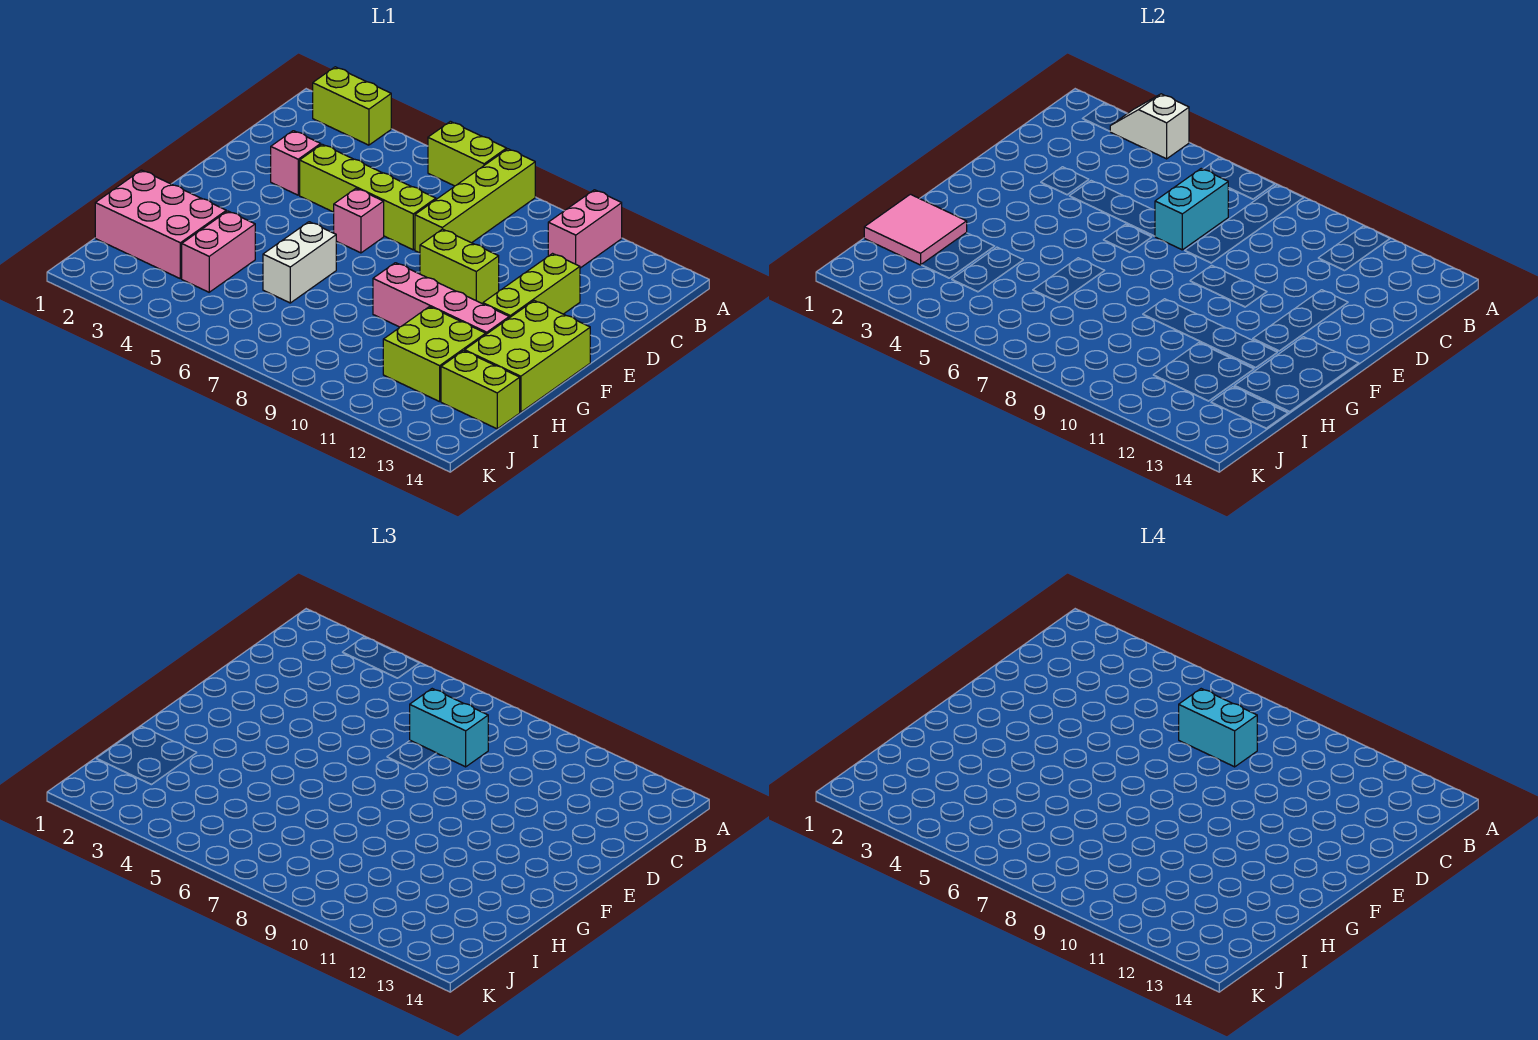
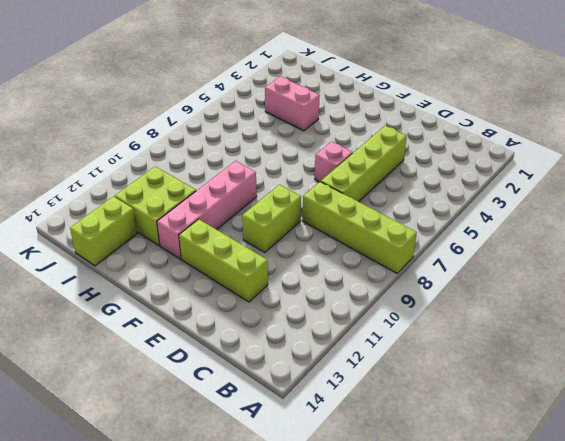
none -> lime brick A2:A3 level 1
none -> lime brick A6:A7 level 1
none -> pink brick A11:B11 level 1

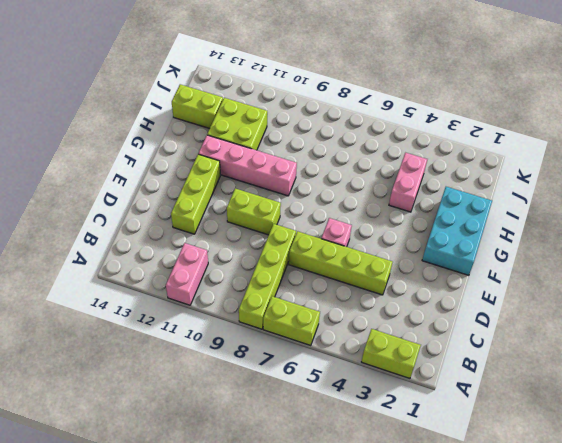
cyan brick F1:H2 level 1 -> pink brick H1:I3 level 1
none -> pink brick D3 level 1
none -> lime brick F13:H14 level 1
none -> white brick G6:H6 level 1

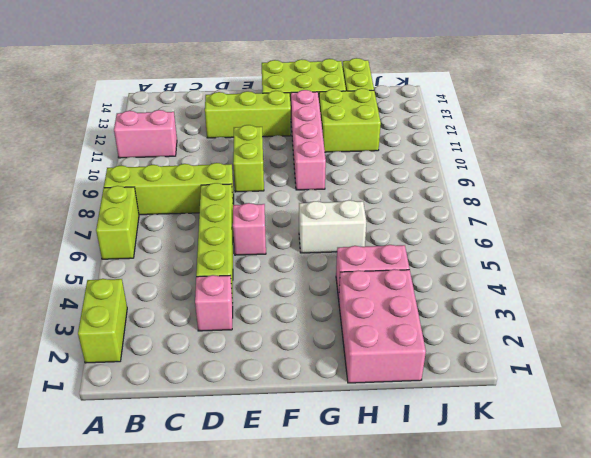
none -> white slope A3:A4 level 2 top 4
none -> cyan brick C7:D7 level 2
none -> pink tile H1:I2 level 2

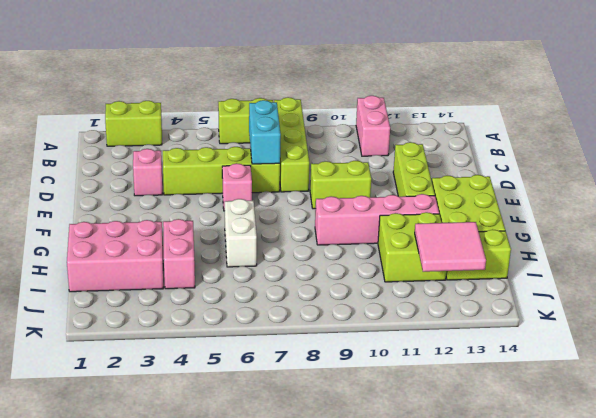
pink tile I12:J13 level 2 -> pink tile H1:I2 level 2
none -> white slope A3:A4 level 2 top 4
none -> cyan brick C7:C8 level 3
none -> cyan brick C7:C8 level 4

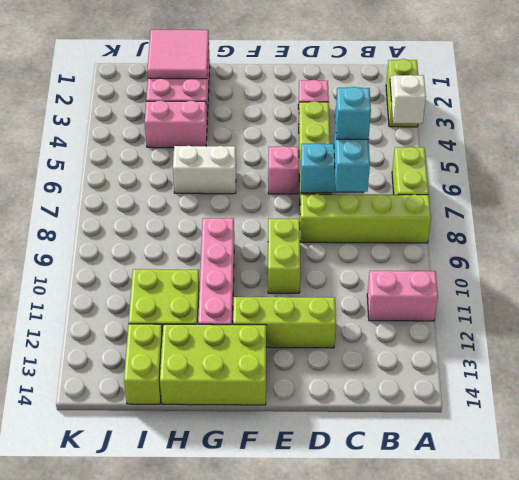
cyan brick C7 level 4 -> cyan brick C7:C8 level 4

